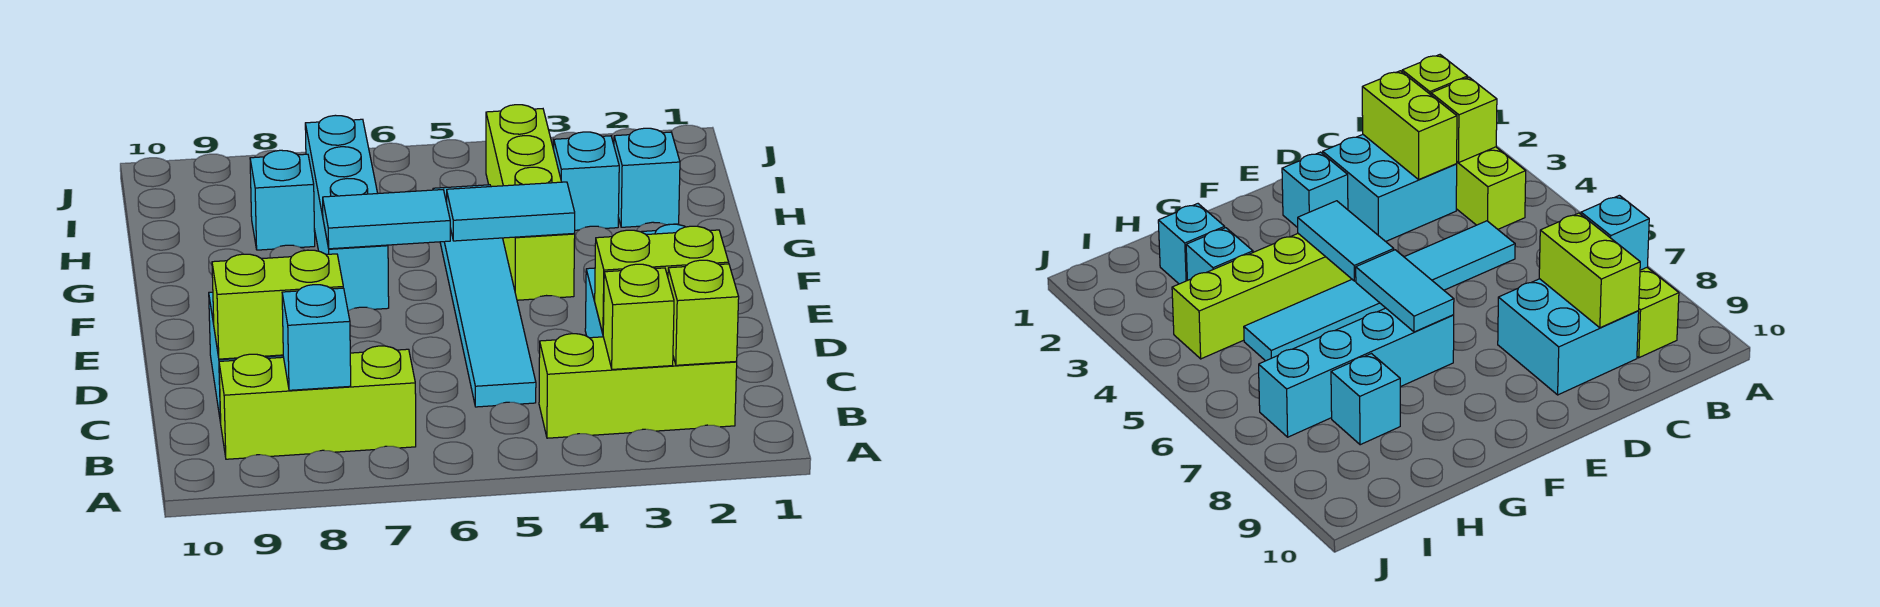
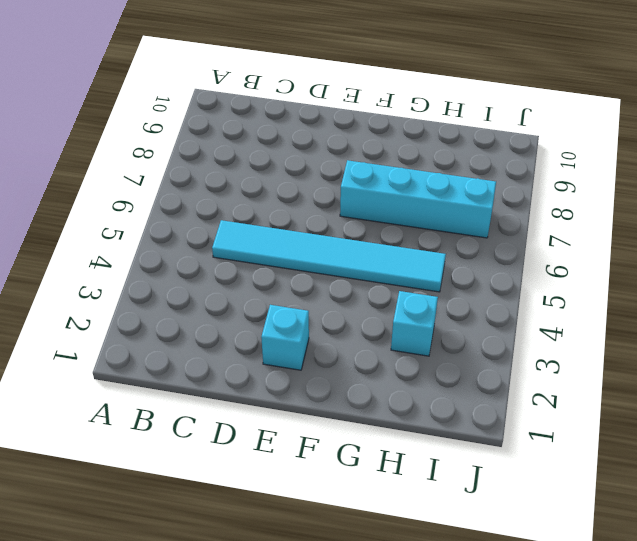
none -> lime brick B2:B4 level 1
none -> lime brick B7:B9 level 1
none -> cyan brick C2:D3 level 1

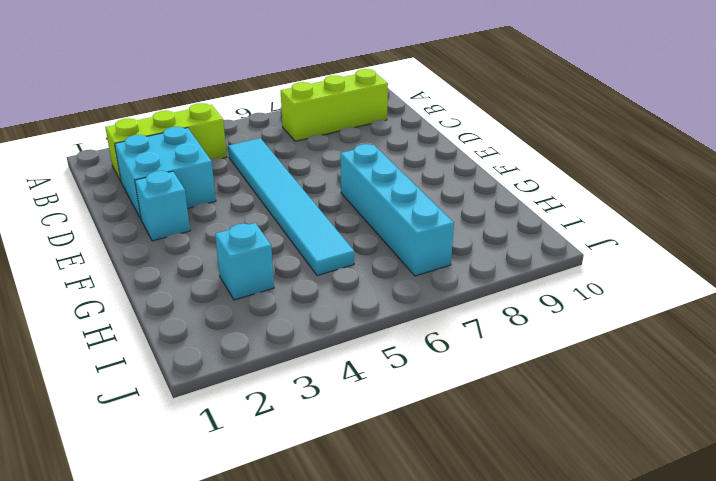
none -> cyan brick C8:D9 level 1
none -> lime brick F4:I4 level 1
none -> cyan brick H2 level 1

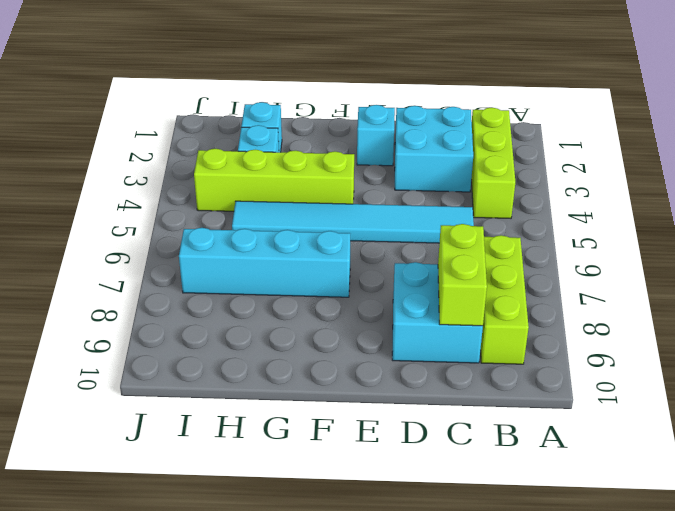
none -> cyan brick H8 level 1
none -> lime brick B2 level 2
none -> lime brick B3 level 2

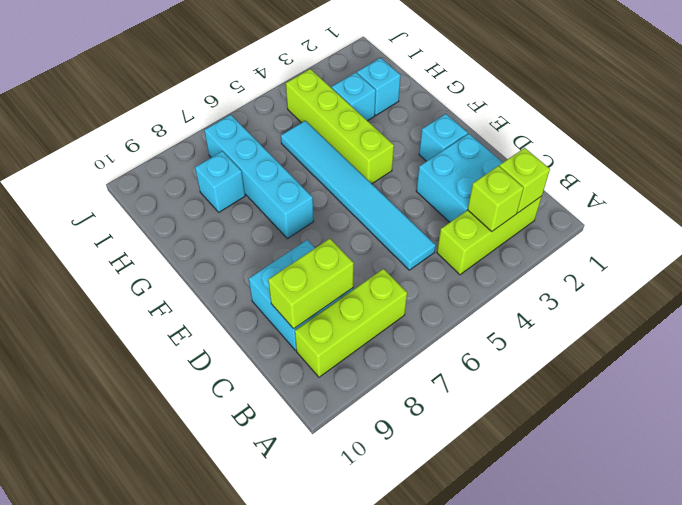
none -> cyan brick B8 level 2
none -> lime brick C2:C3 level 2
none -> cyan tile F4:F5 level 2

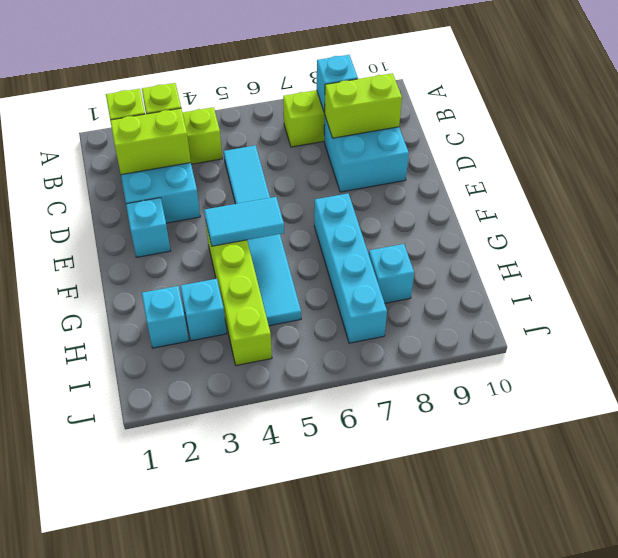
none -> cyan tile F6:F7 level 2

